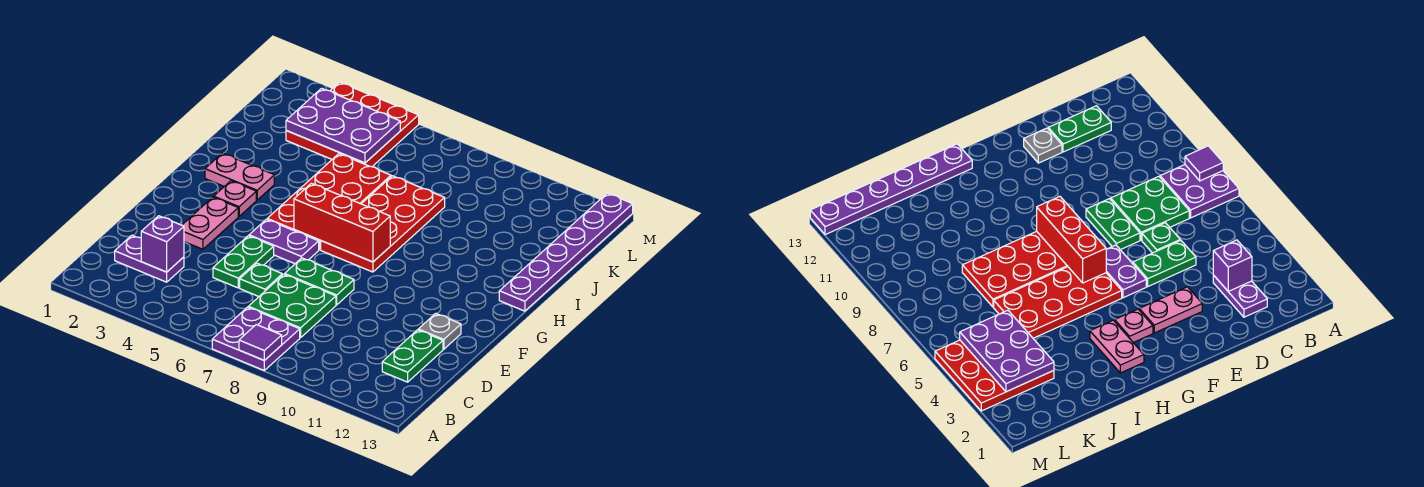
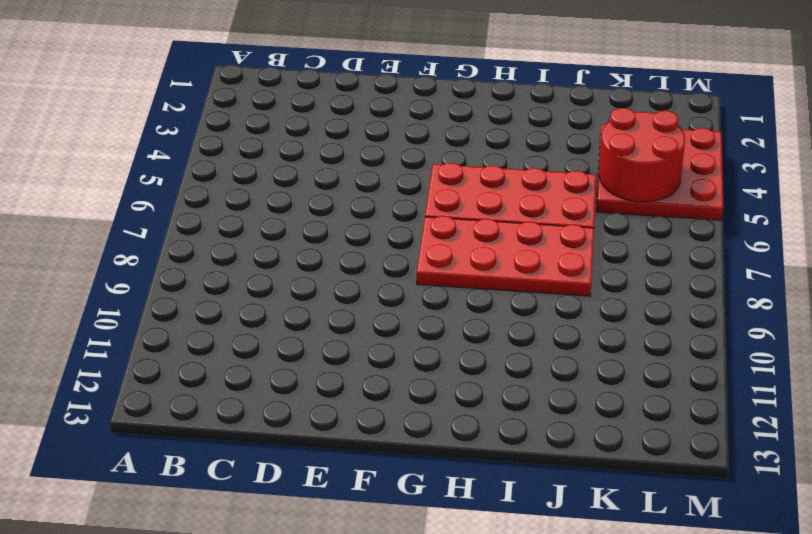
red round brick K4:L5 level 2 -> purple plate K3:L5 level 2
none -> purple plate A7:B8 level 1
none -> purple plate C2:C3 level 1
none -> green plate C7:D8 level 1

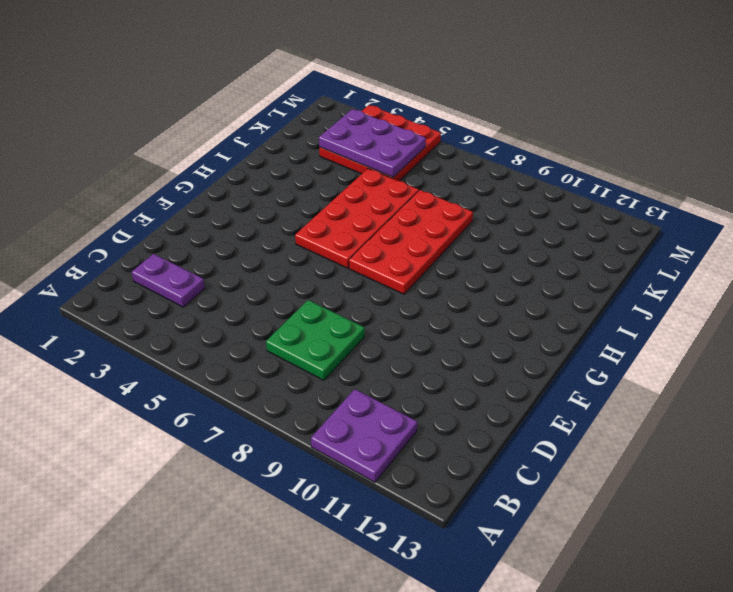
purple plate A10:B11 level 1 -> purple plate A7:B8 level 1
none -> green plate C12:D12 level 1
none -> green plate D5:E5 level 1
none -> green plate D6 level 1

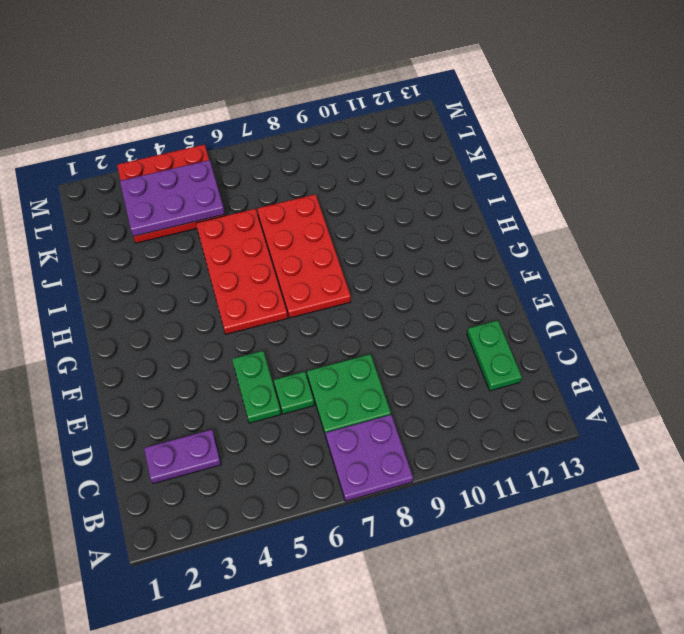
none -> pink plate E3:F3 level 1
none -> green plate E7:E8 level 1
none -> grey plate E12 level 1

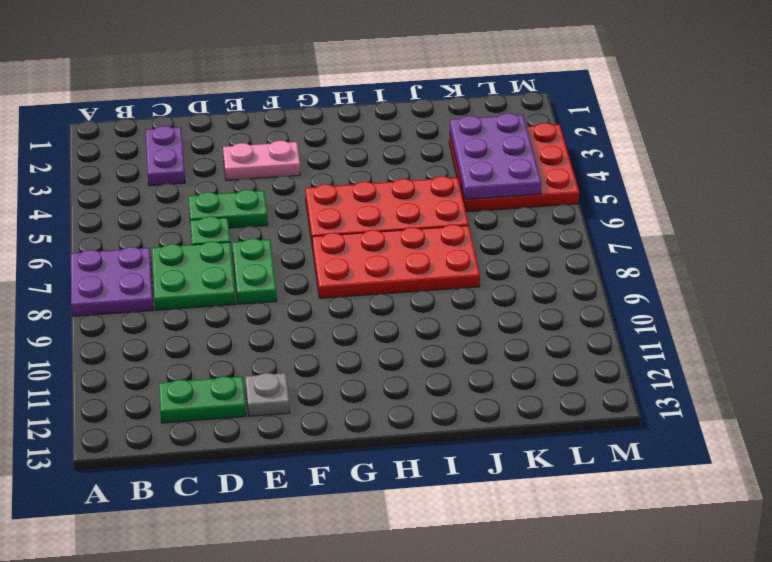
none -> purple plate F5:F6 level 1
none -> pink plate G3 level 1
none -> pink plate H2:H3 level 1

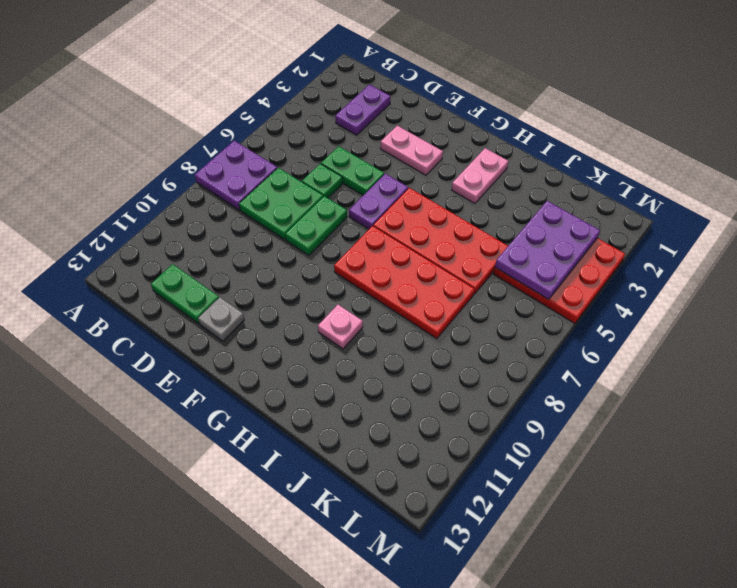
pink plate H10 level 1 -> pink plate G3 level 1
none -> purple plate H13:M13 level 1
none -> purple tile A8 level 2
none -> purple brick C3 level 2

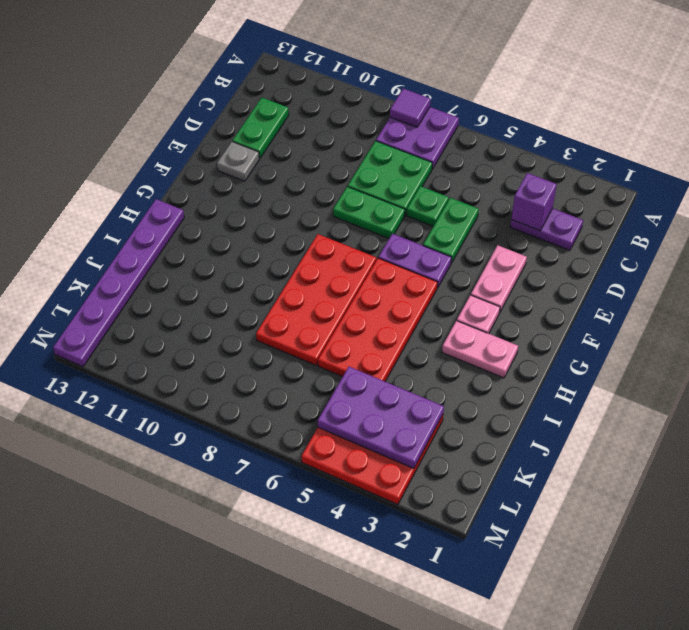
none -> red brick G6:G8 level 2

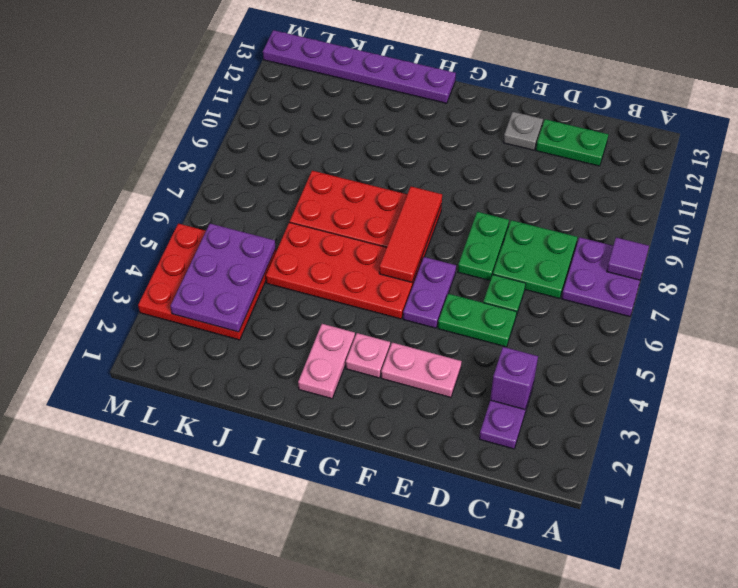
red tile G6:G8 level 2 -> red brick G6:G8 level 2

